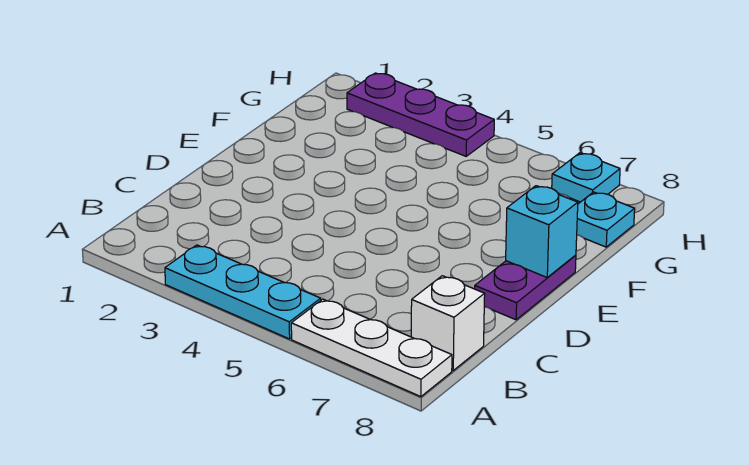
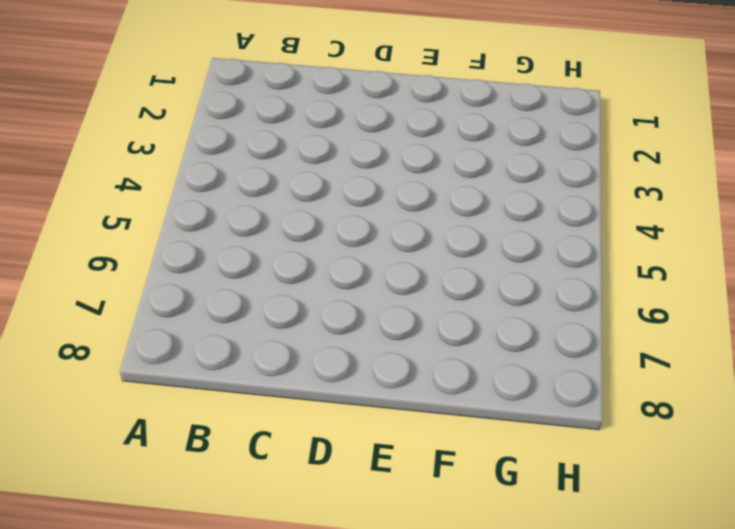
none -> cyan plate A3:A5 level 1
none -> white plate A6:A8 level 1

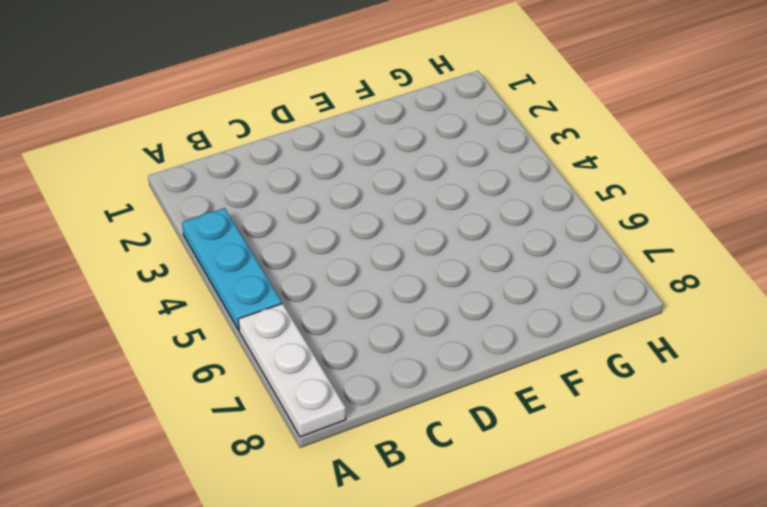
none -> white brick B8 level 1
none -> purple plate D8:E8 level 1

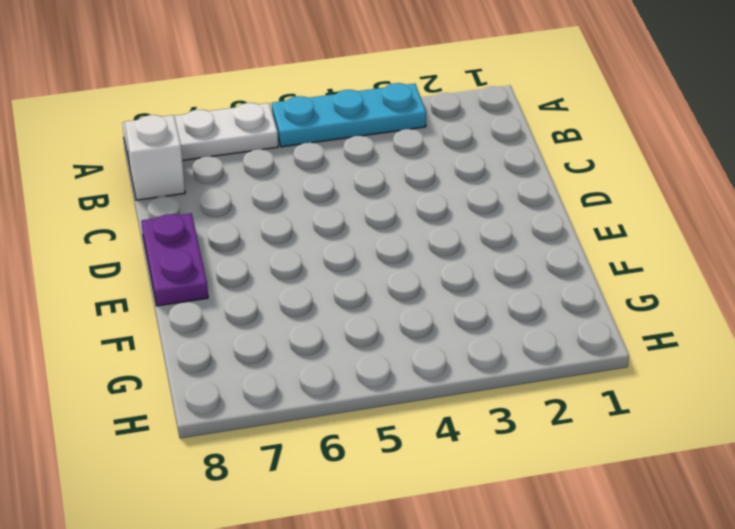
none -> cyan plate G8 level 1
none -> purple plate H2:H4 level 1

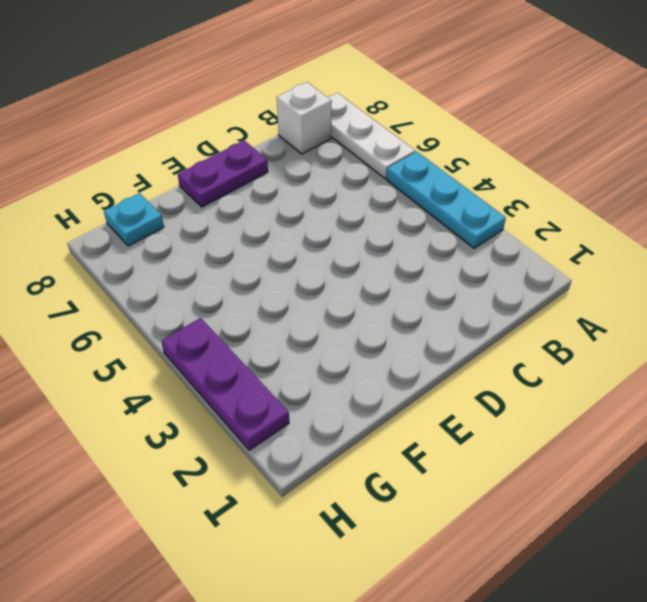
none -> cyan plate H7 level 1
none -> cyan brick E8 level 2

